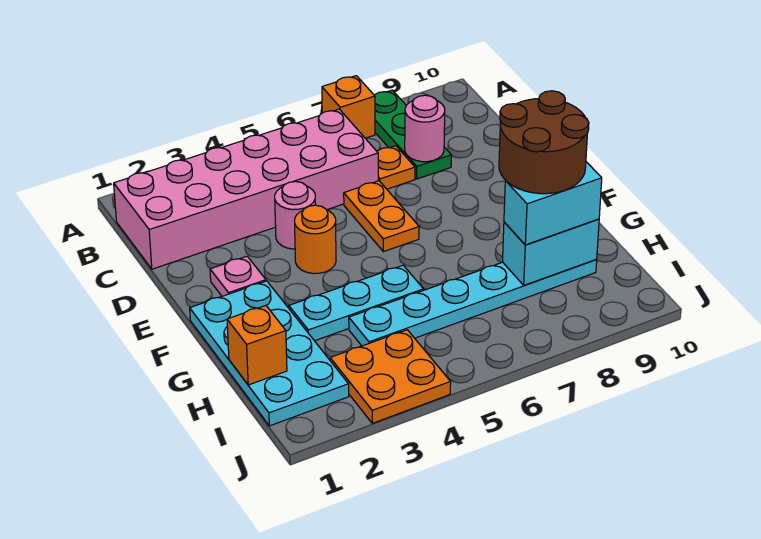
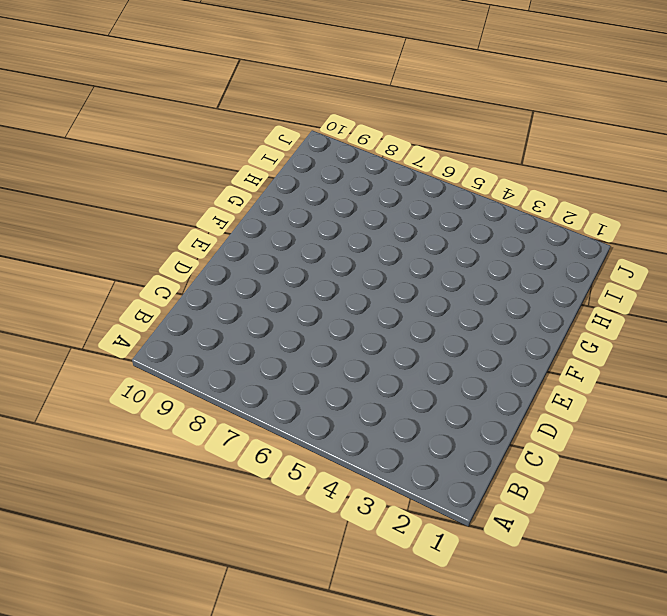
none -> orange brick A7 level 1
none -> green plate A8:C8 level 1
none -> pink brick B1:C6 level 1

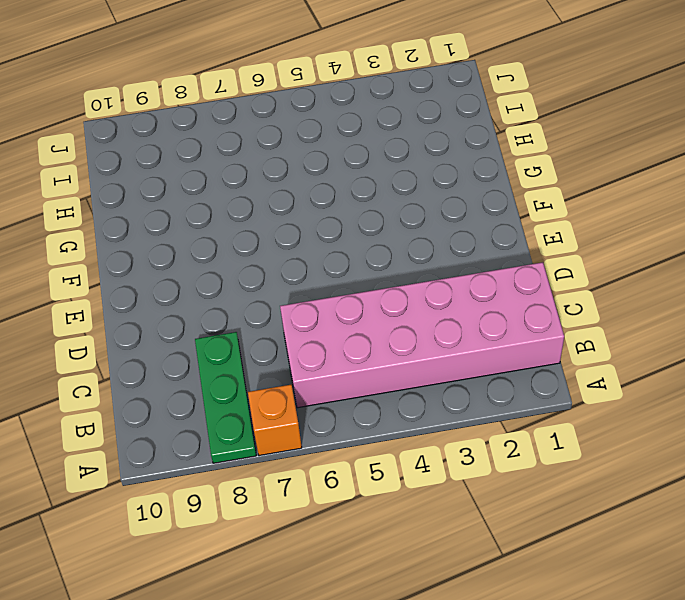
none -> orange plate C7 level 1
none -> pink round brick D4 level 1
none -> orange plate D6:E6 level 1

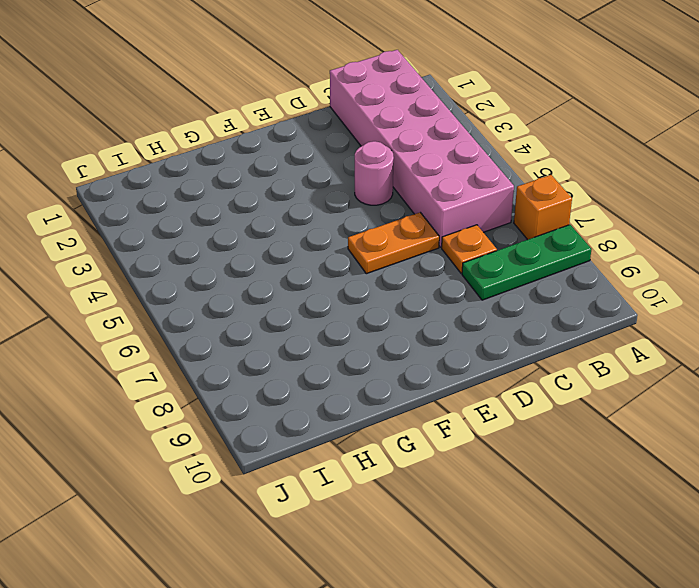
none -> pink plate E2 level 1
none -> orange round brick E4 level 1
none -> cyan plate F1:I2 level 1

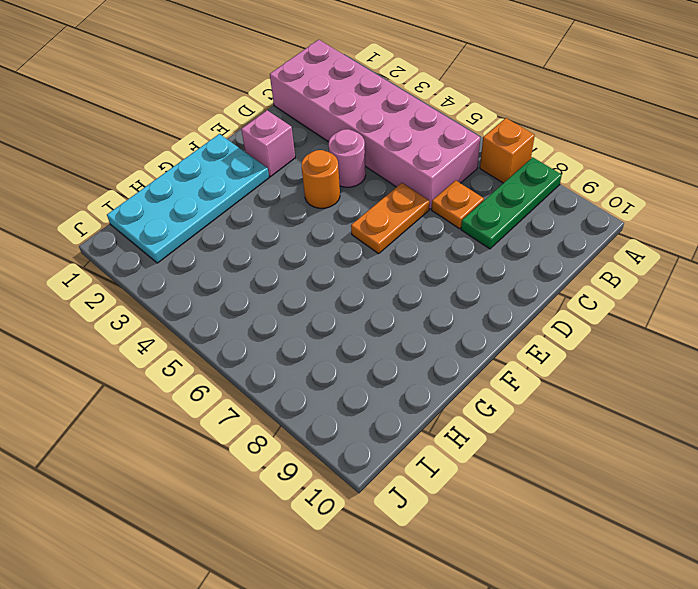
pink brick E2 level 1 -> pink plate E2 level 1
none -> cyan plate G3:G5 level 1
none -> cyan plate H4:H9 level 1
none -> orange plate I3:J4 level 1

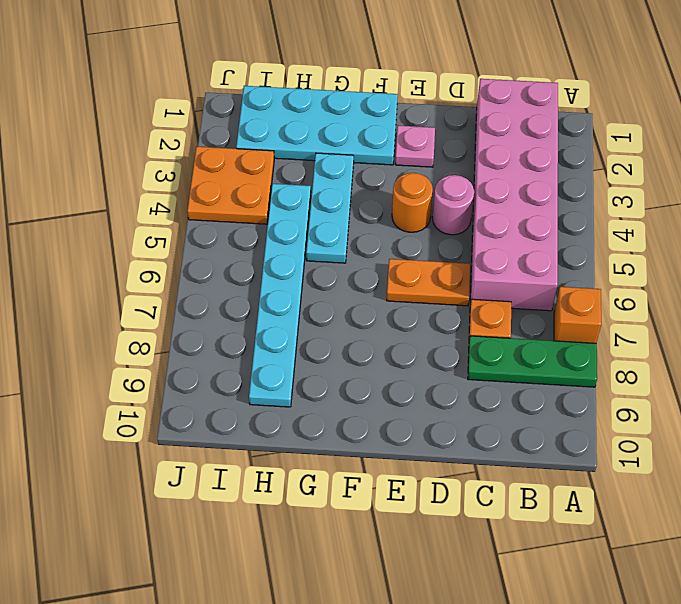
none -> pink round brick C8 level 2
none -> orange brick H1 level 2
none -> cyan brick H8:H9 level 2

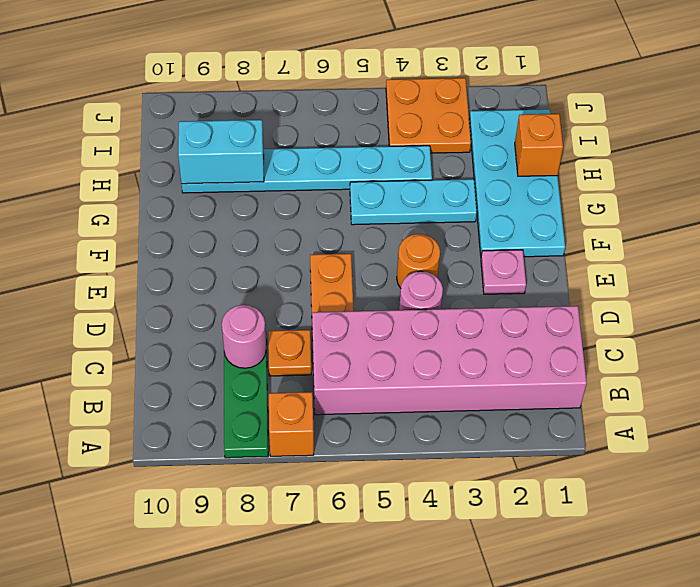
none -> cyan brick H8:H9 level 3
none -> brown round brick G8:H9 level 4

